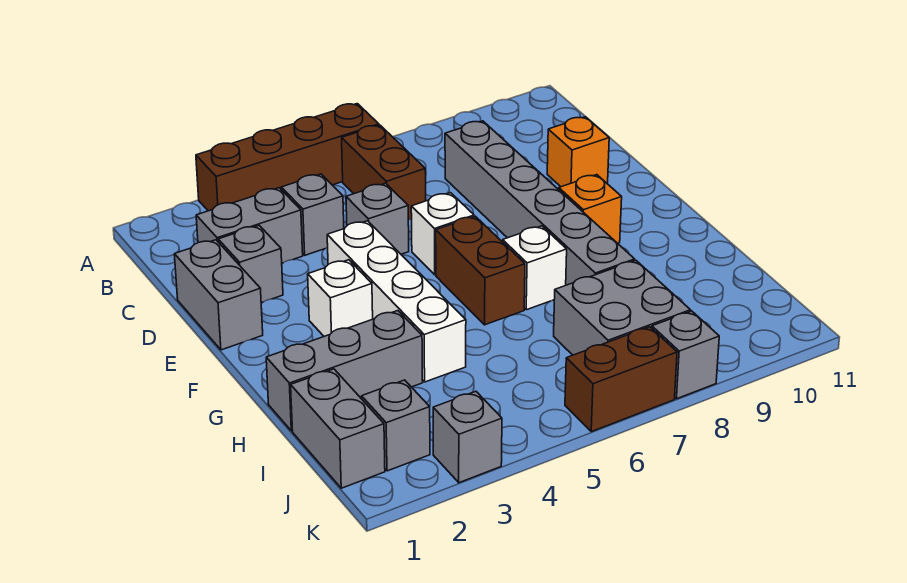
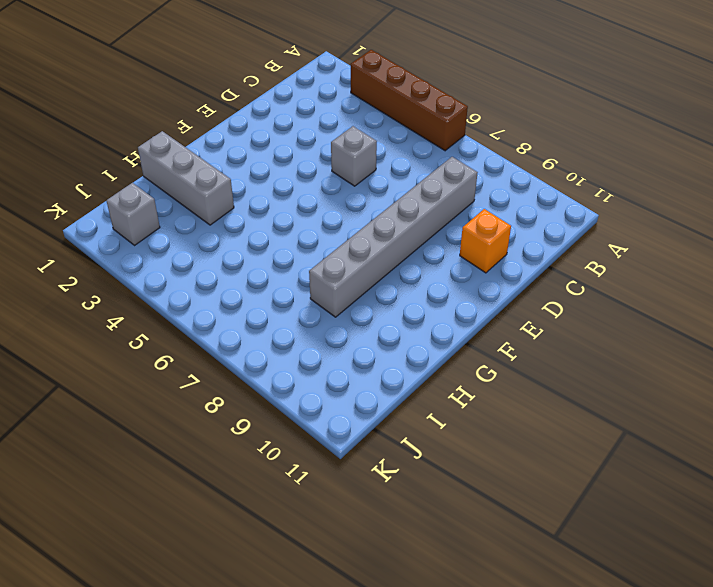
none -> brown brick B6:C6 level 1
none -> grey brick C2:C3 level 1
none -> grey brick C4 level 1

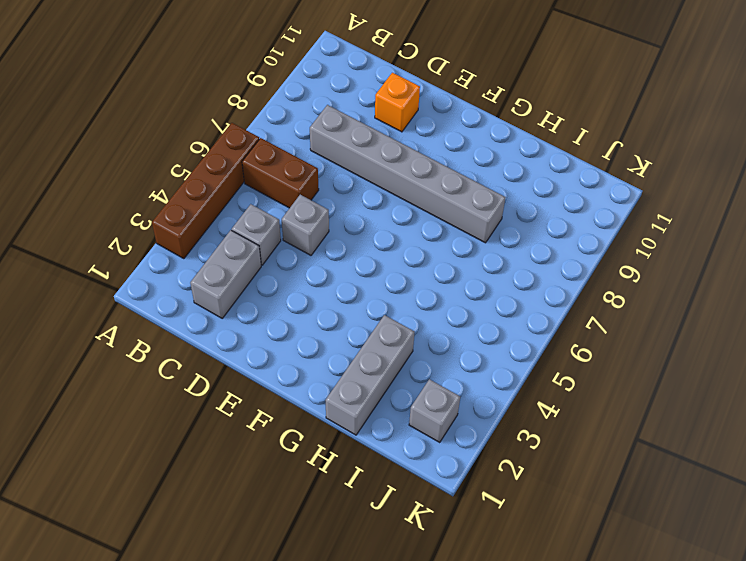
none -> grey brick D1:E1 level 1
none -> grey brick D2 level 1
none -> white brick E4:H4 level 1

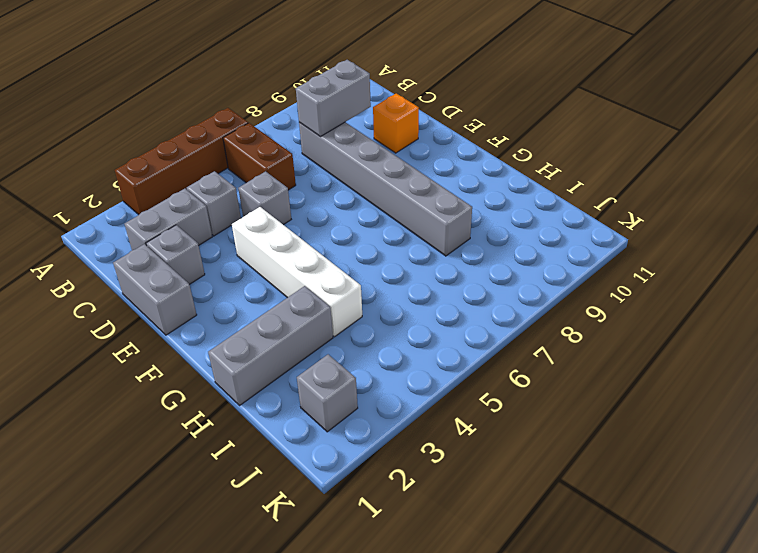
grey brick C8:C9 level 2 -> grey brick I1:J1 level 1
none -> white brick E6 level 1
none -> white brick F3 level 1
none -> brown brick F6:G6 level 1

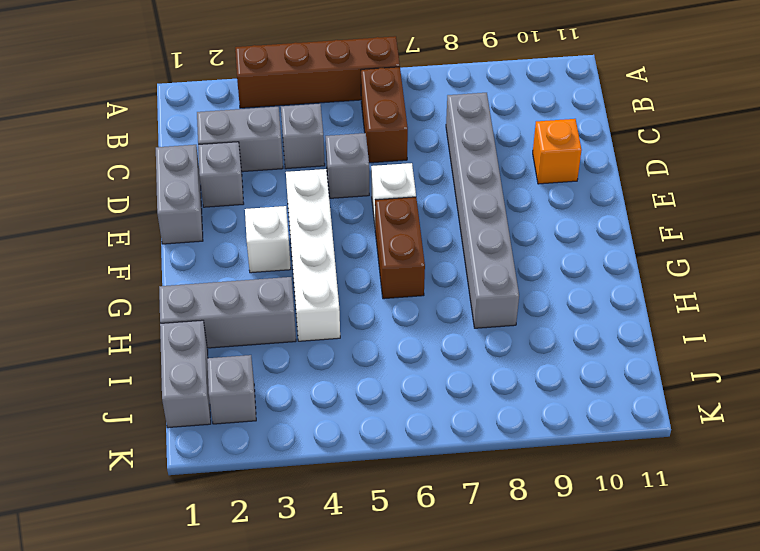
none -> orange brick F9 level 1
none -> white brick G7 level 1
none -> grey brick I7:J8 level 1

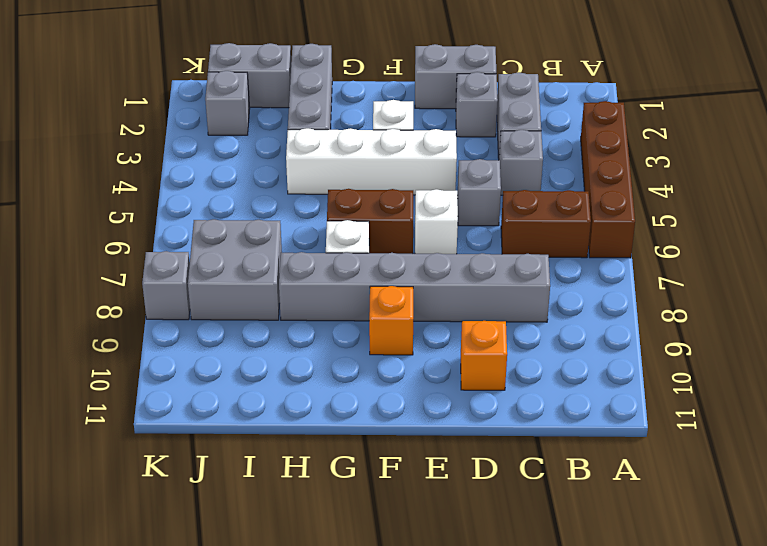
none -> grey brick K3 level 1
none -> brown brick K6:K7 level 1

